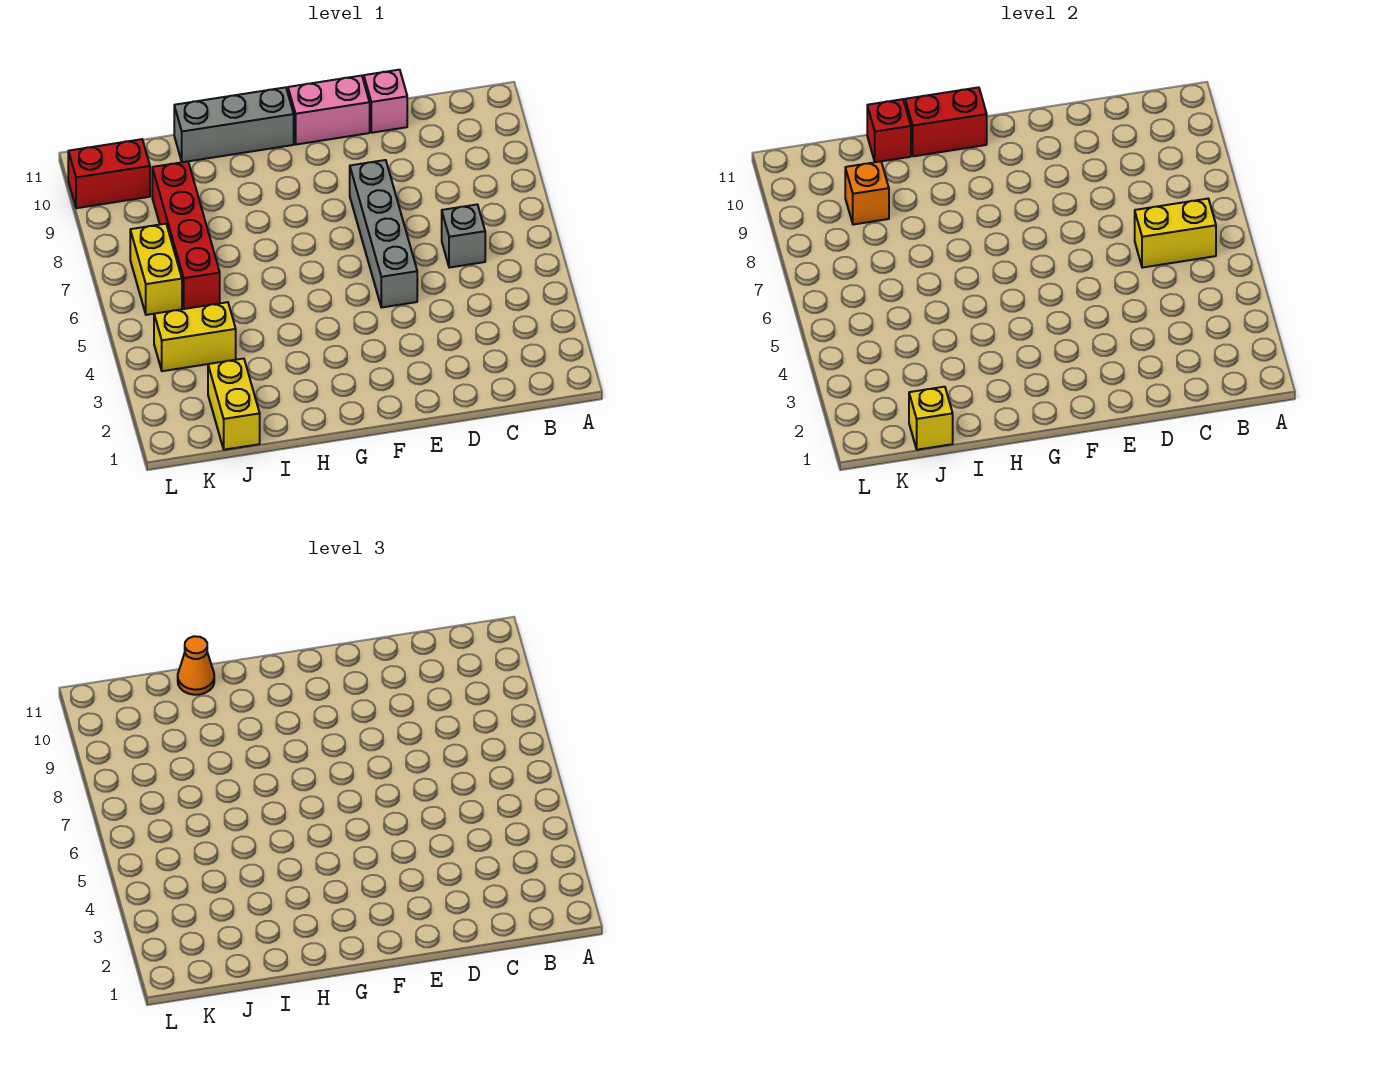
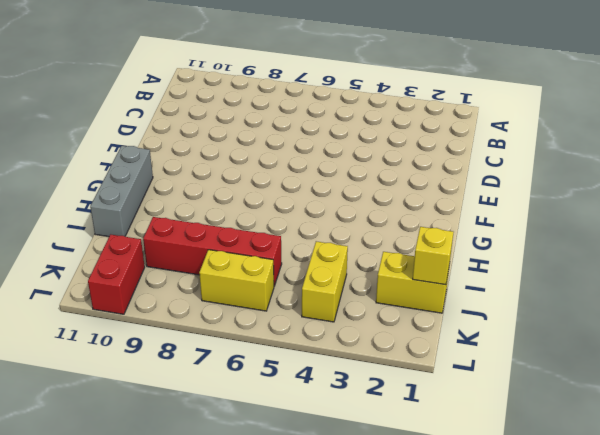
none -> grey brick C6 level 1
none -> pink brick D11 level 1
none -> grey brick E5:E8 level 1

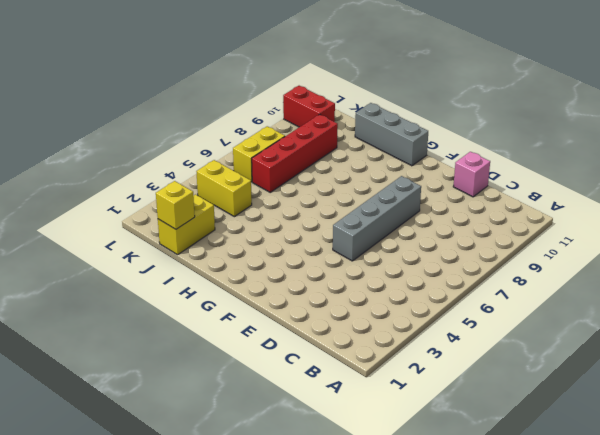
none -> grey brick C6 level 1
none -> pink brick E11:F11 level 1
none -> yellow brick B6:C6 level 2

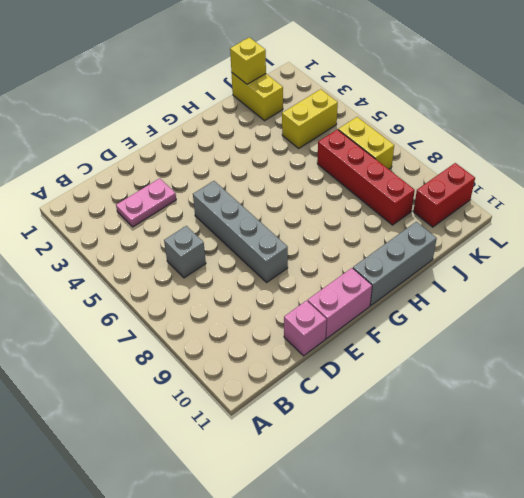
pink plate C3:D3 level 1 -> none
none -> yellow brick B6:C6 level 2
none -> red brick G11:H11 level 2
none -> red brick I11 level 2

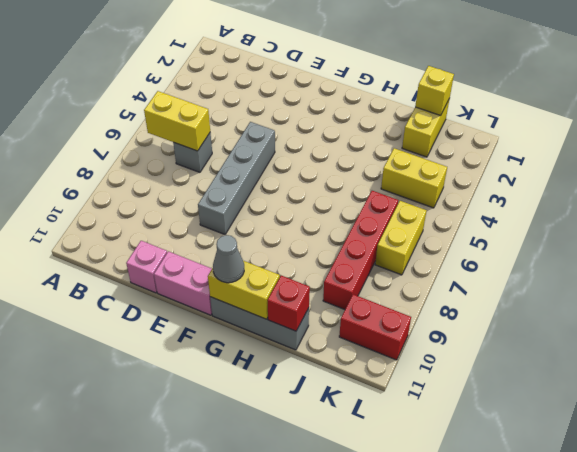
yellow brick G11:H11 level 2 -> red brick G11:H11 level 2
grey cone G11 level 3 -> none
none -> orange brick J9 level 2
none -> orange cone I11 level 3

